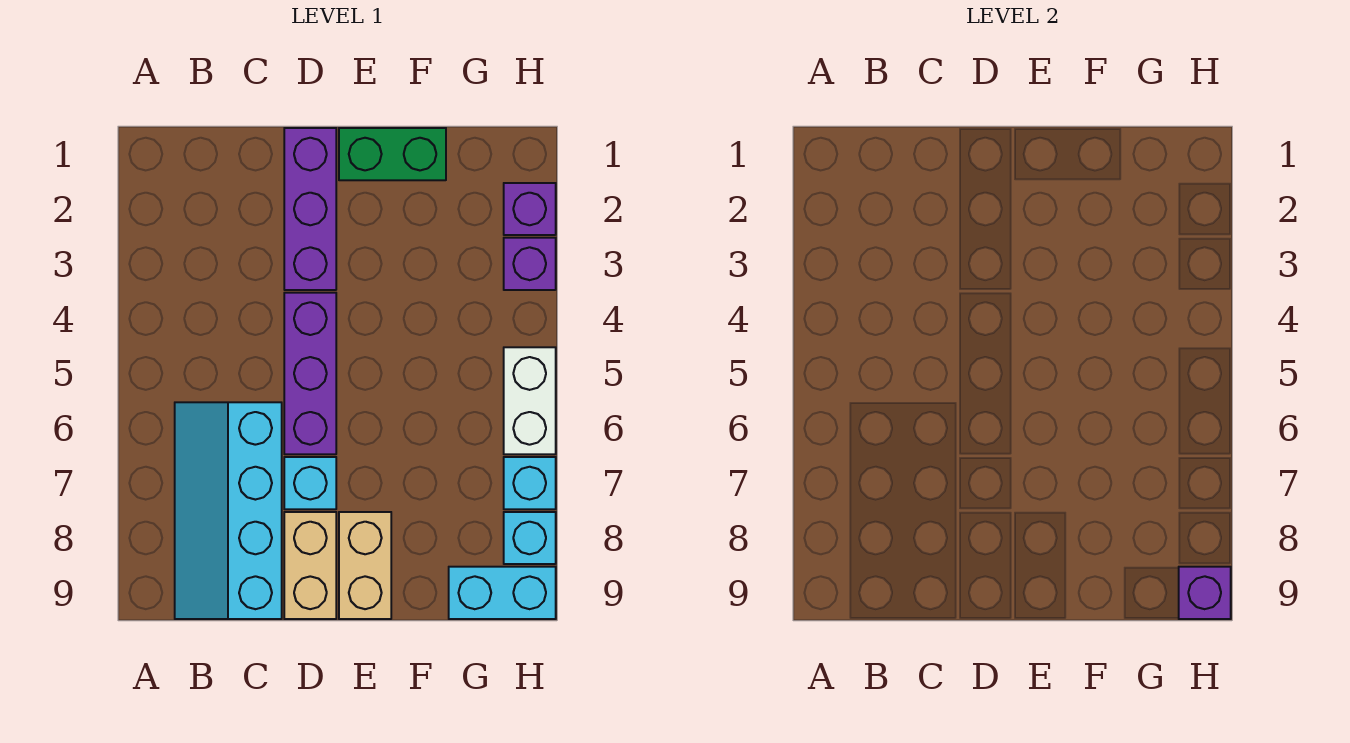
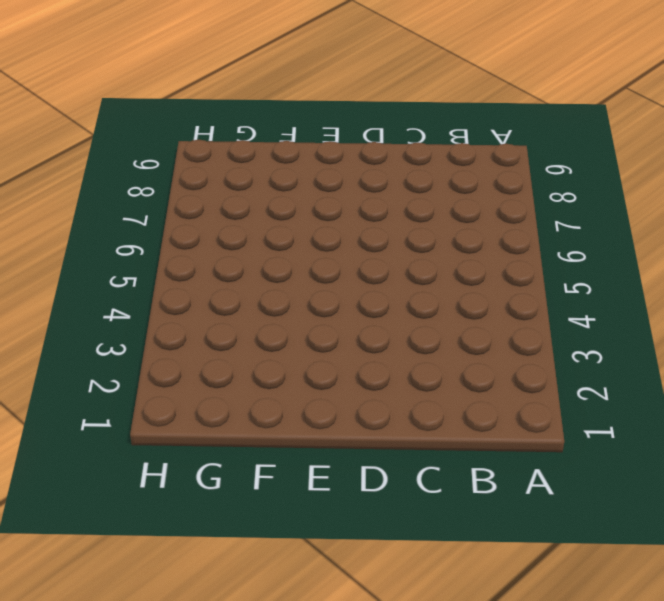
none -> cyan slope B6:C9 level 1 top C
none -> purple brick D1:D3 level 1
none -> purple brick D4:D6 level 1

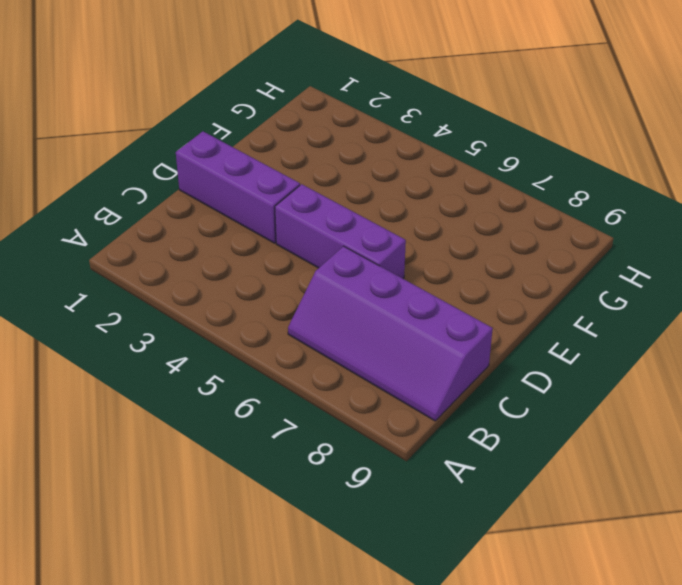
purple slope B6:C9 level 1 top C -> cyan slope B6:C9 level 1 top C
none -> cyan brick D7 level 1
none -> tan brick D8:D9 level 1
none -> green brick E1:F1 level 1

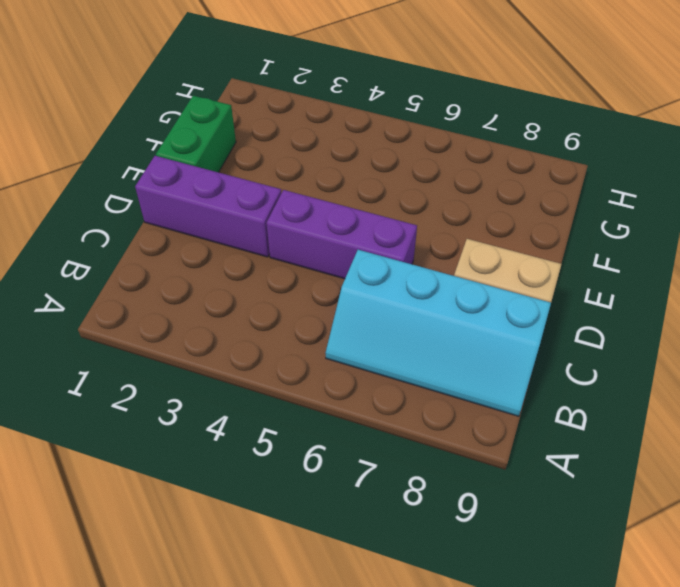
none -> cyan brick D7 level 1
none -> tan brick E8:E9 level 1
none -> cyan brick G9:H9 level 1

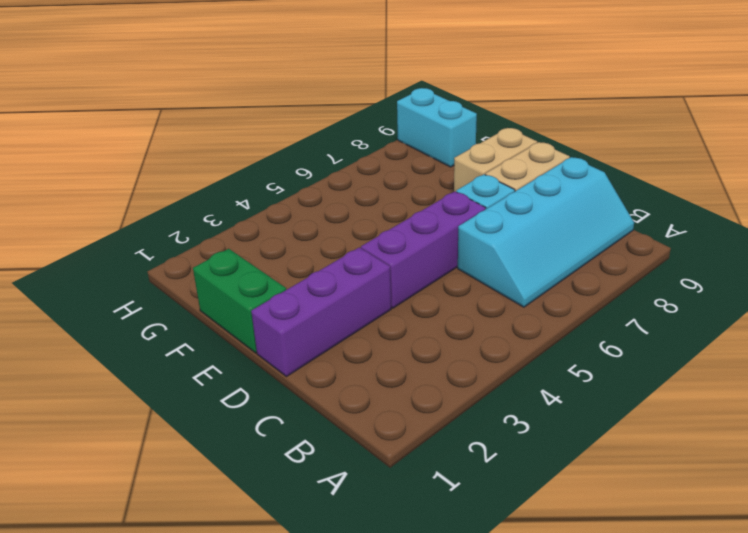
none -> purple brick H2 level 1
none -> purple brick H3 level 1
none -> white brick H5:H6 level 1

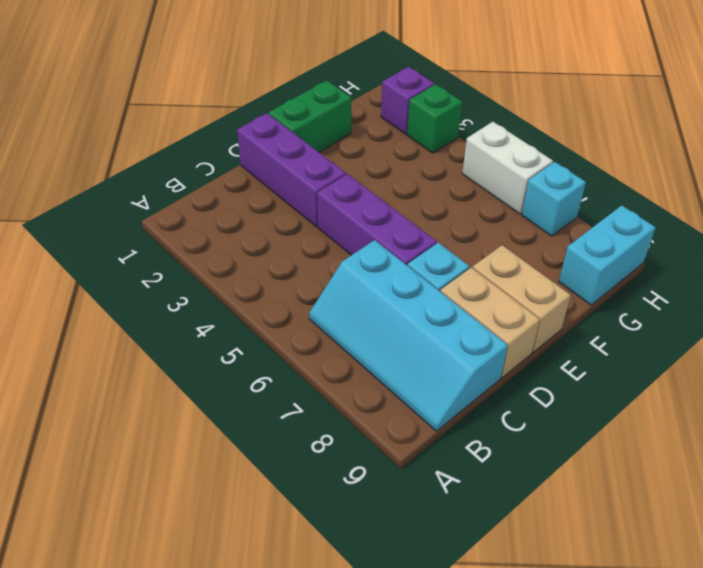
green brick H3 level 1 -> purple brick H3 level 1
none -> cyan brick H8 level 1
none -> purple brick H9 level 2

